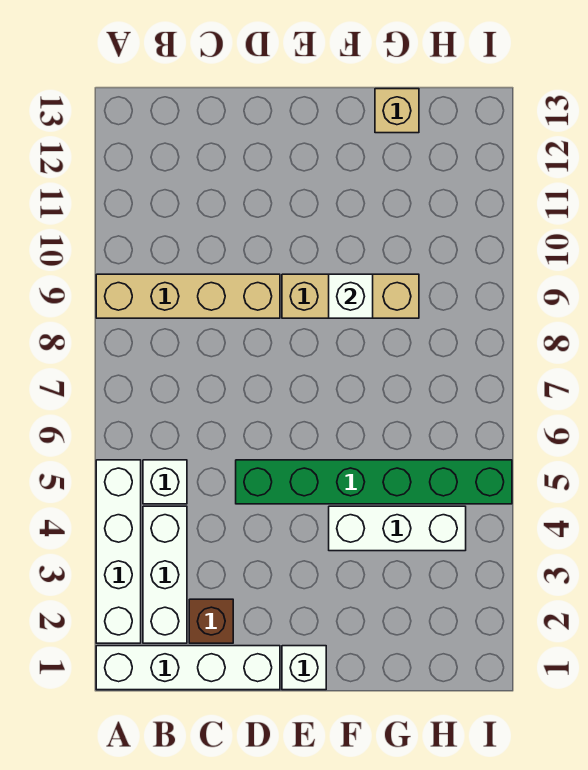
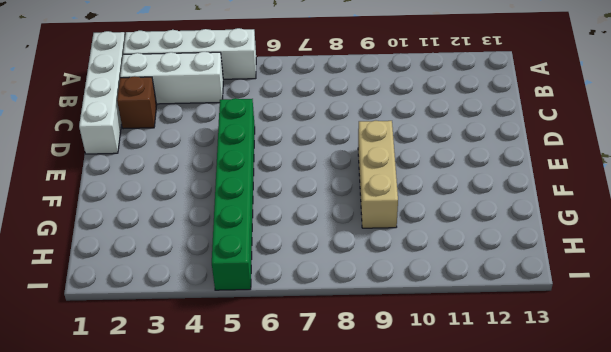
none -> tan brick A9:D9 level 1
none -> white brick B5 level 1
none -> white brick E1 level 1

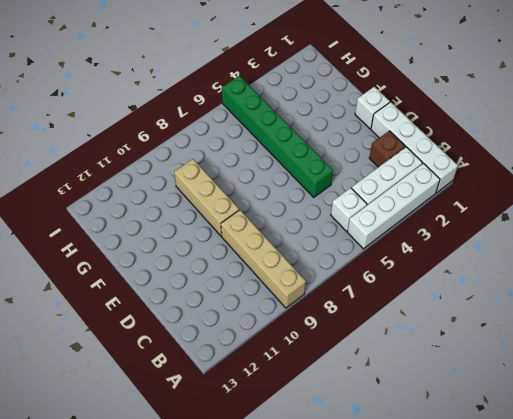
none -> white brick F4:H4 level 1
none -> tan brick G13 level 1
none -> white brick F9 level 2

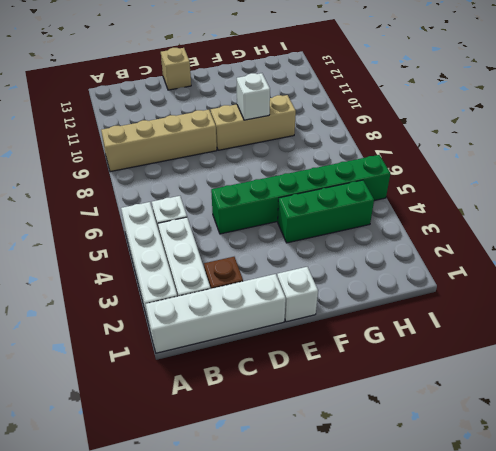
tan brick D13 level 1 -> tan brick G13 level 1
green brick F4:H4 level 1 -> white brick F4:H4 level 1

